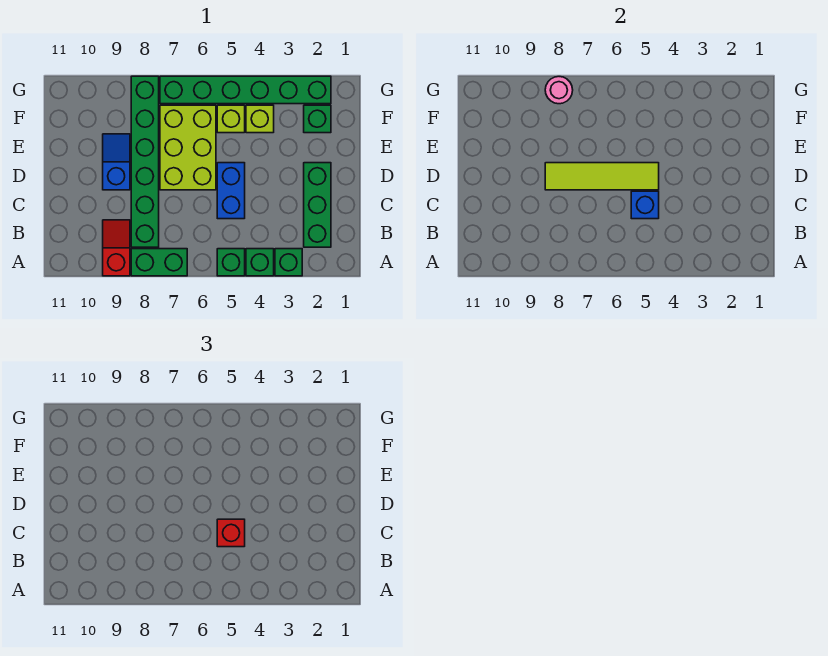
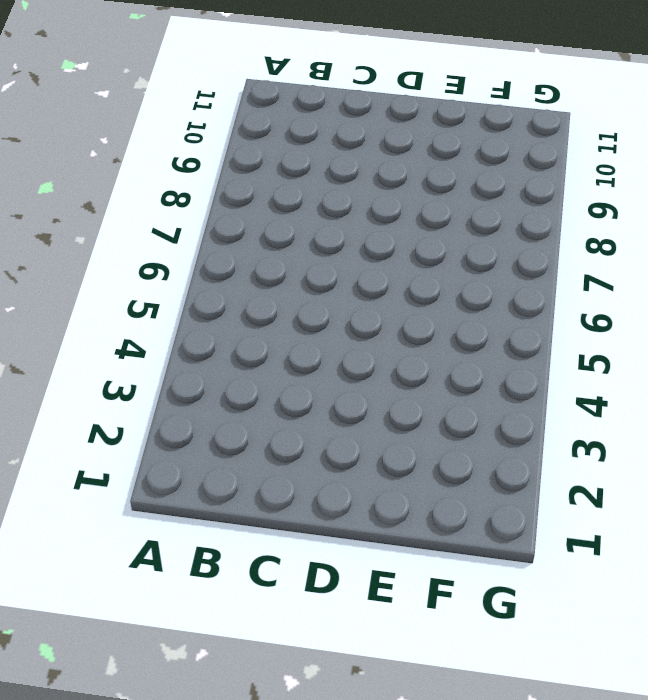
none -> green brick A3 level 1
none -> green brick A4 level 1
none -> green brick A5 level 1

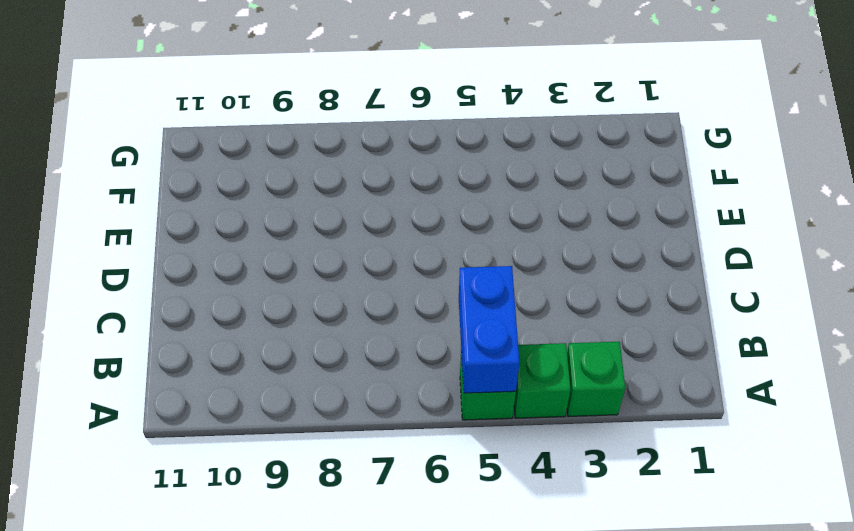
blue brick A5:B5 level 2 -> blue brick C5:D5 level 1
none -> green brick A7:A8 level 1
none -> red slope A9:B9 level 1 top A
none -> green brick B2:D2 level 1

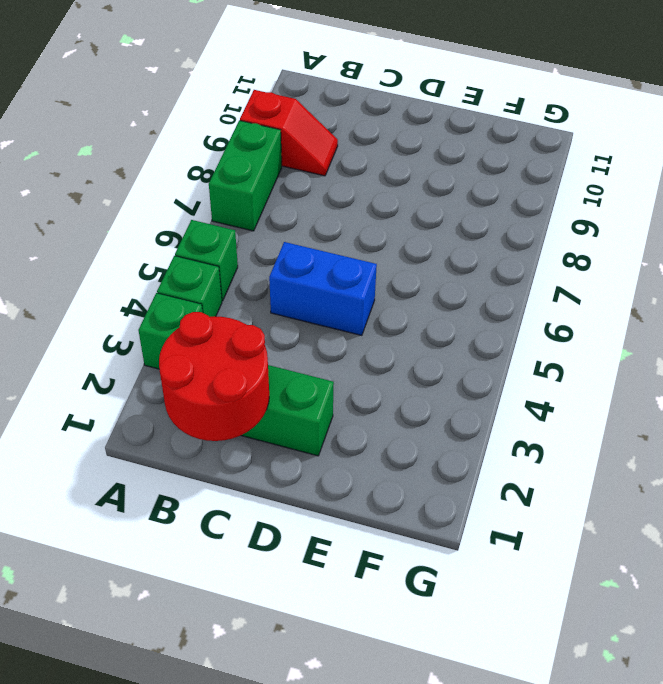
red round brick B1:C2 level 2 -> none
none -> green brick B8:G8 level 1
none -> lime brick D6:F7 level 1
none -> blue slope D9:E9 level 1 top D

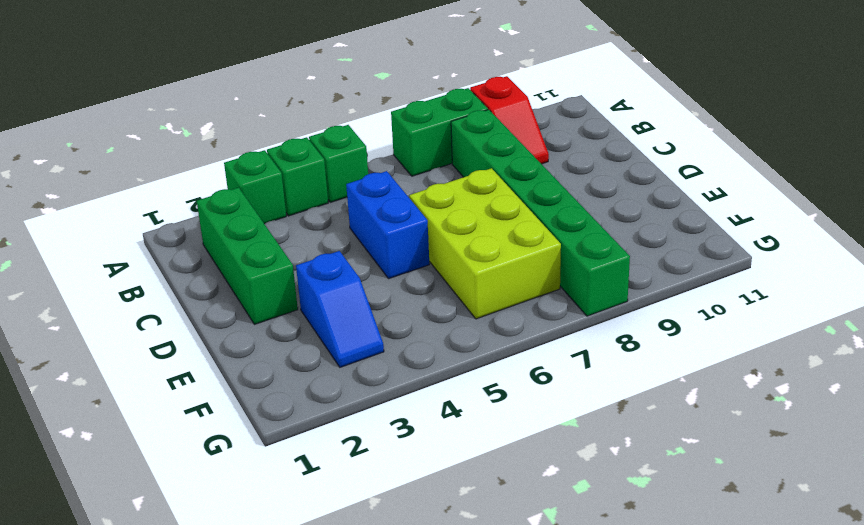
blue slope E3:F3 level 1 top E -> blue slope D9:E9 level 1 top D
none -> green brick F2 level 1
none -> lime brick F4 level 1
none -> lime brick F5 level 1

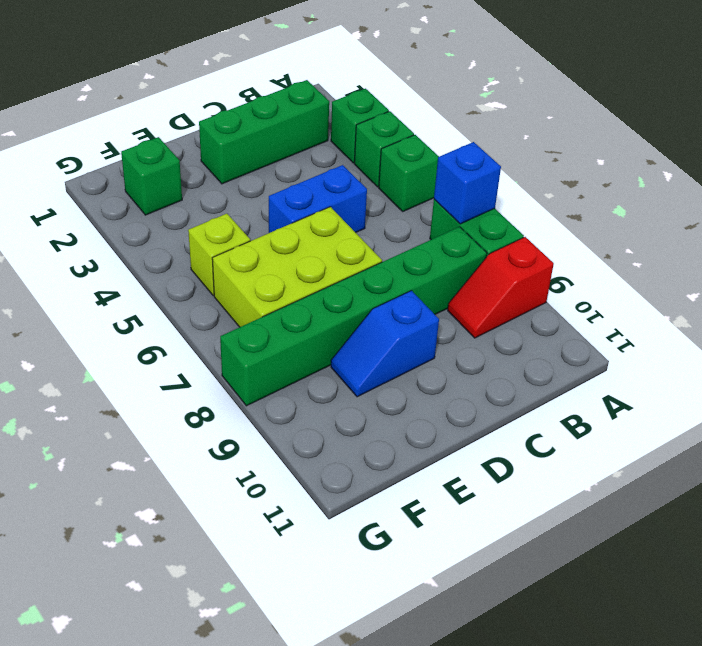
blue brick A7 level 2 -> blue brick C5 level 2
none -> lime brick F4 level 1
none -> green brick G2:G7 level 1
none -> lime tile D5:D8 level 2

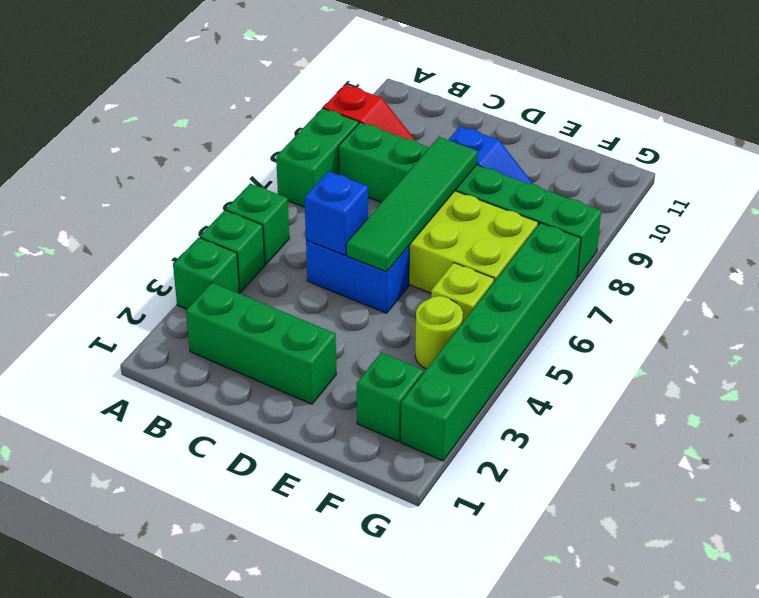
green tile D5:D8 level 2 -> lime tile D5:D8 level 2
lime round brick F4 level 1 -> lime brick F4 level 1
none -> pink round brick G8 level 2
none -> red brick C5 level 3

